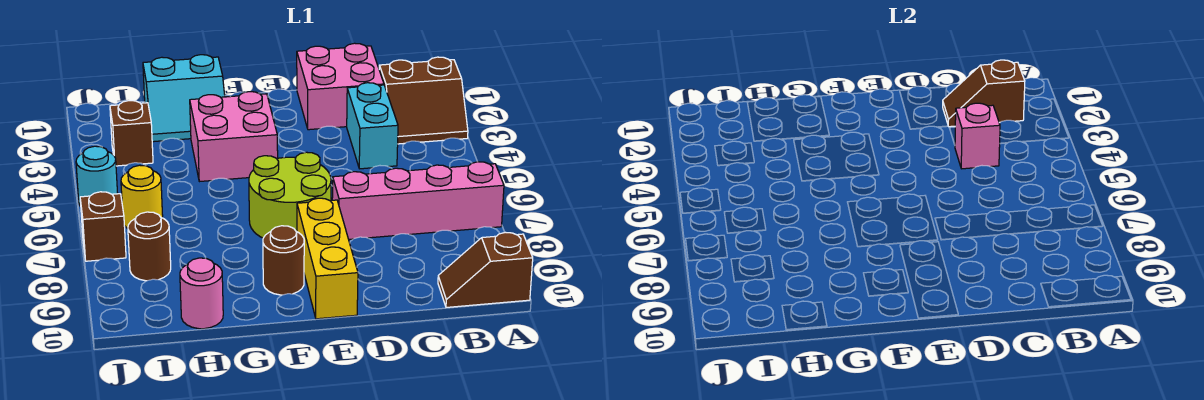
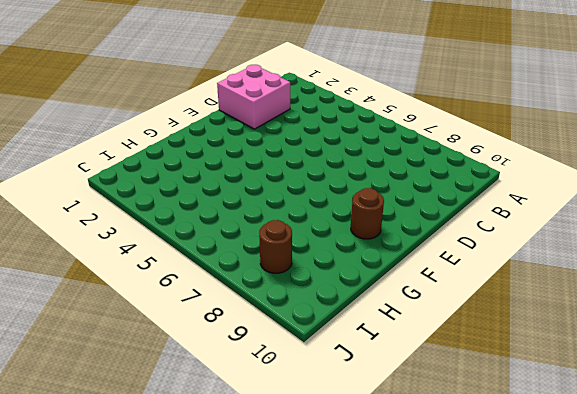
none -> brown slope A2:B3 level 1 top 2
none -> pink brick A7:D7 level 1
none -> brown slope A10:B10 level 1 top A

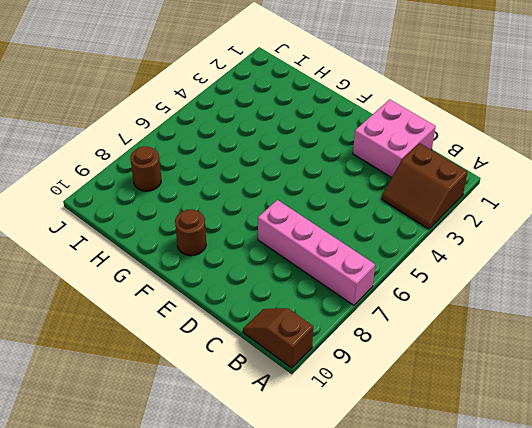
none -> cyan brick C3:C4 level 1
none -> lime round brick E6:F7 level 1
none -> yellow brick E8:E10 level 1

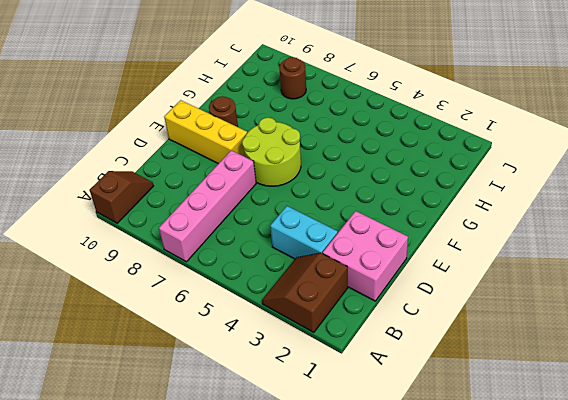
none -> pink brick F3:G4 level 1
none -> cyan slope G1:H2 level 1 top 1
none -> pink round brick H10 level 1

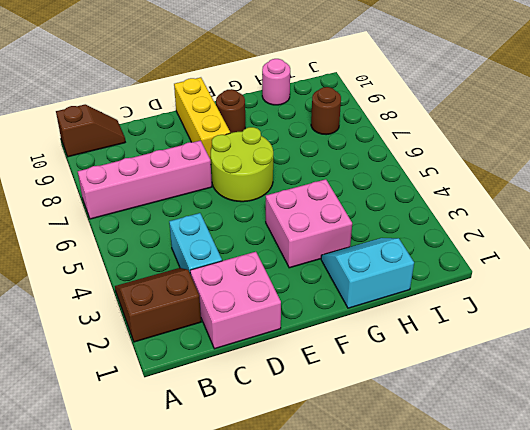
none -> brown brick I3 level 1
none -> yellow round brick I6 level 1
none -> cyan round brick J5 level 1

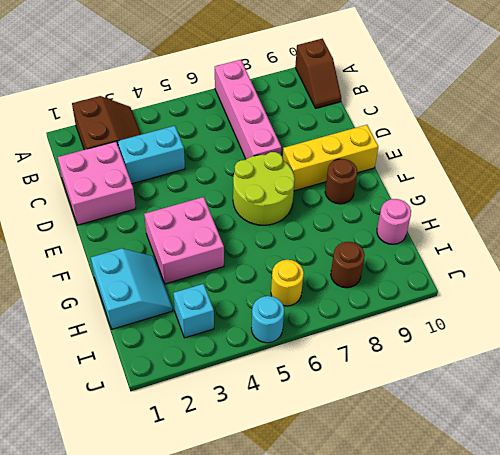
cyan brick I3 level 1 -> brown brick I3 level 1
none -> brown brick J7 level 1
none -> brown slope B2:C2 level 2 top B
none -> pink brick C4 level 2

